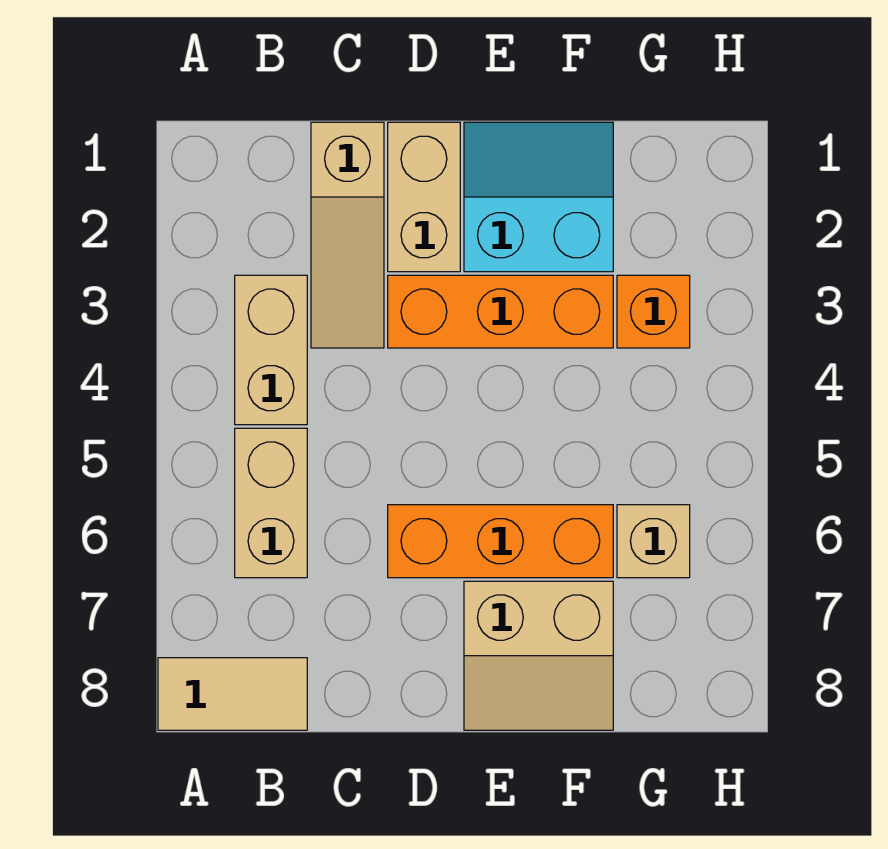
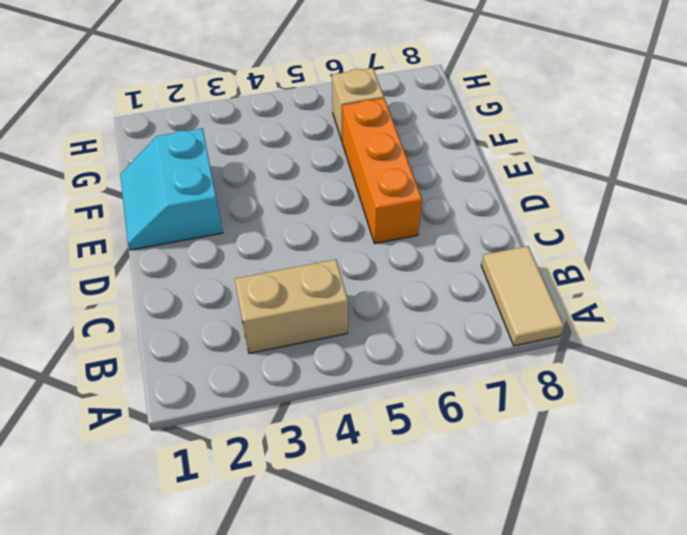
none -> tan brick B5:B6 level 1
none -> tan slope C1:C3 level 1 top 1

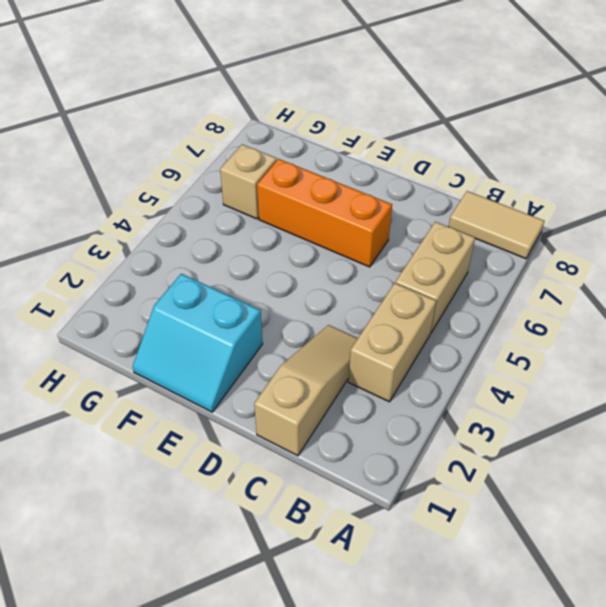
none -> tan brick D1:D2 level 1
none -> orange brick D3:F3 level 1

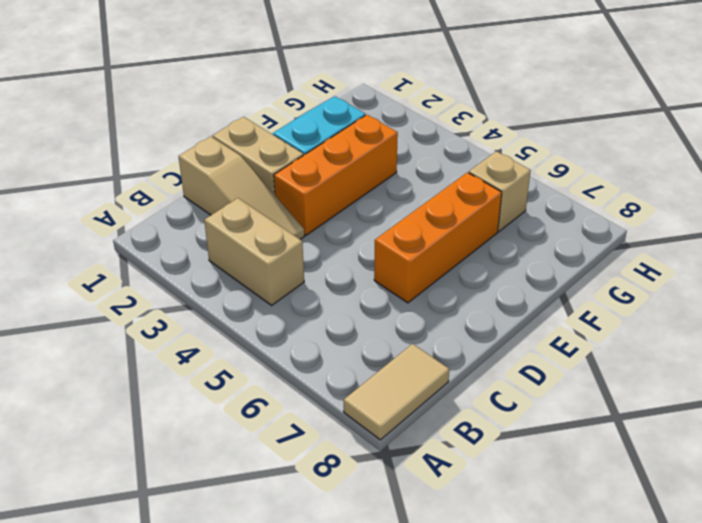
none -> tan brick B5:B6 level 1
none -> tan slope E7:F8 level 1 top 7

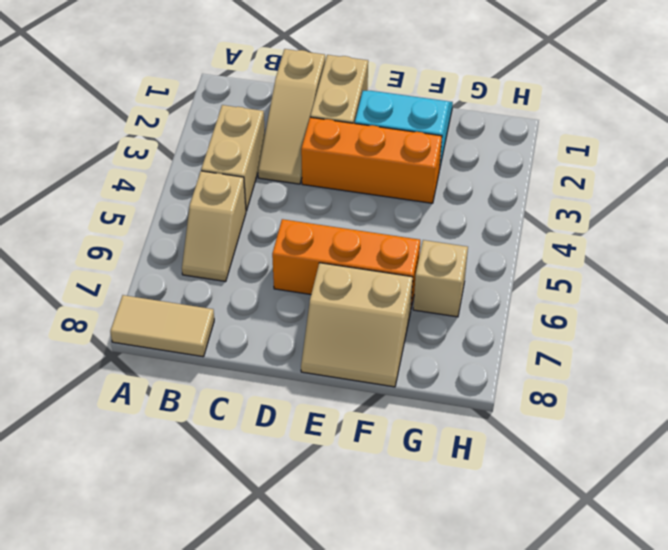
tan slope B5:B6 level 1 top 5 -> tan brick B5:B6 level 1
none -> orange brick G3 level 1

